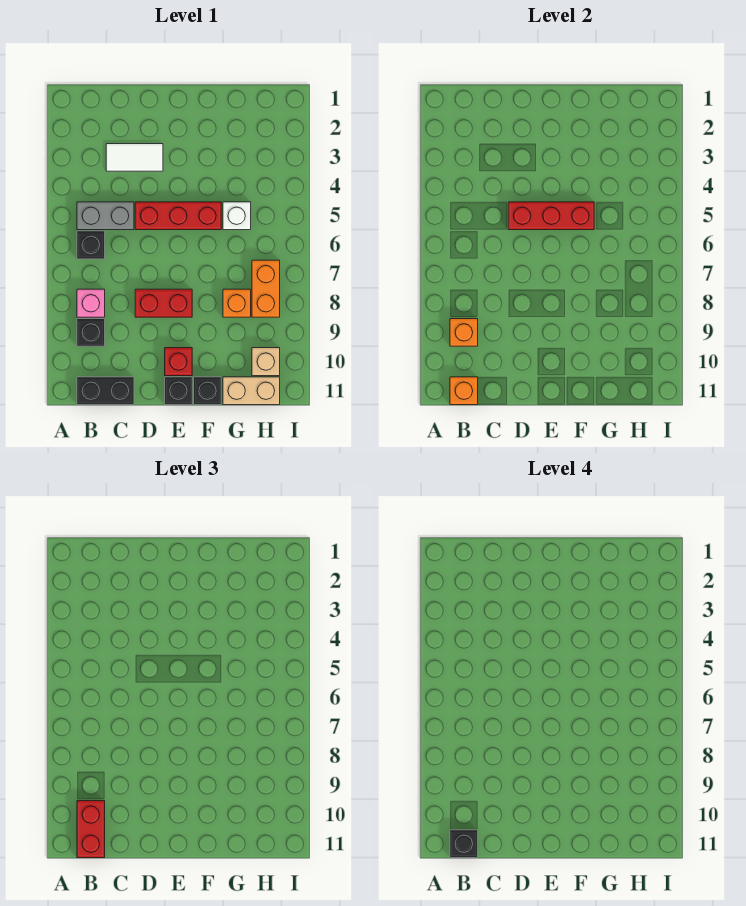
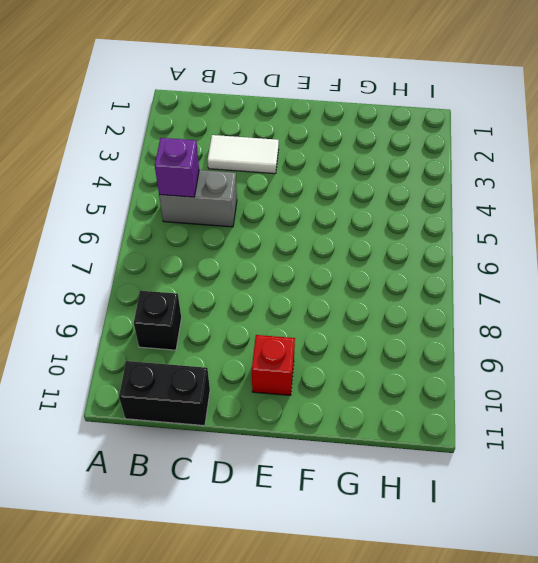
purple brick B5 level 2 -> none
none -> black brick B6 level 1
none -> pink brick B8 level 1
none -> red brick D5:F5 level 1

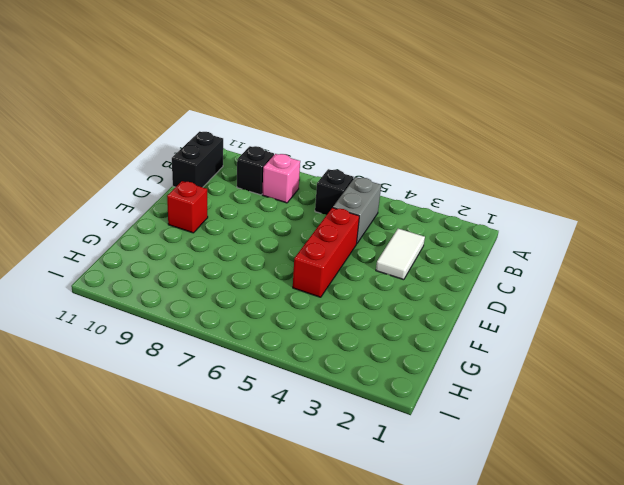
none -> red brick D8:E8 level 1
none -> black brick E11 level 1
none -> black brick F11 level 1

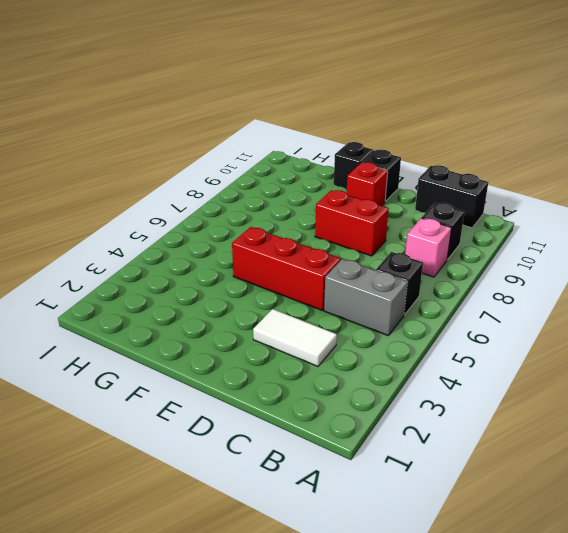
none -> white brick G5 level 1
none -> orange brick G8 level 1
none -> tan brick G11:H11 level 1

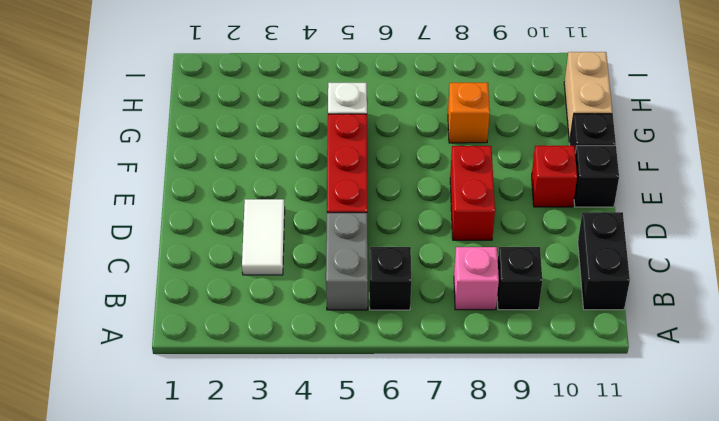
none -> orange brick H7:H8 level 1
none -> tan brick H10 level 1
none -> orange brick B9 level 2

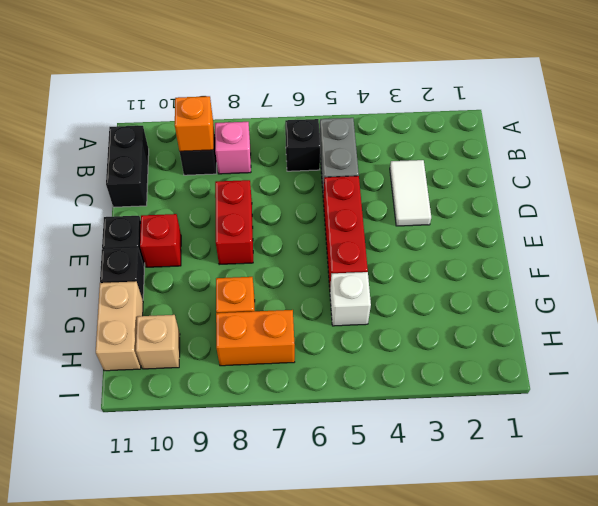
none -> orange brick B11 level 2
none -> red brick D5:F5 level 2
none -> red brick B10:B11 level 3

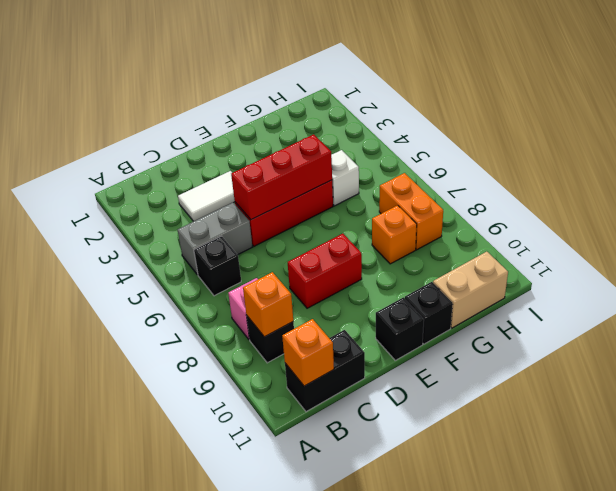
none -> red brick E10 level 1
none -> tan brick H10 level 1
none -> red brick B10:B11 level 3

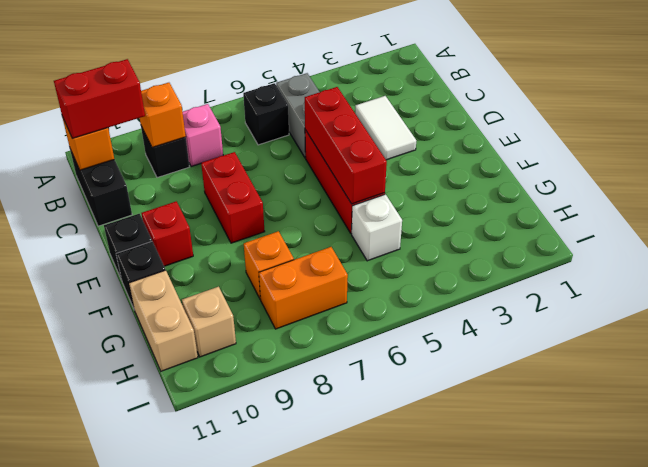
none -> black brick B11 level 4

